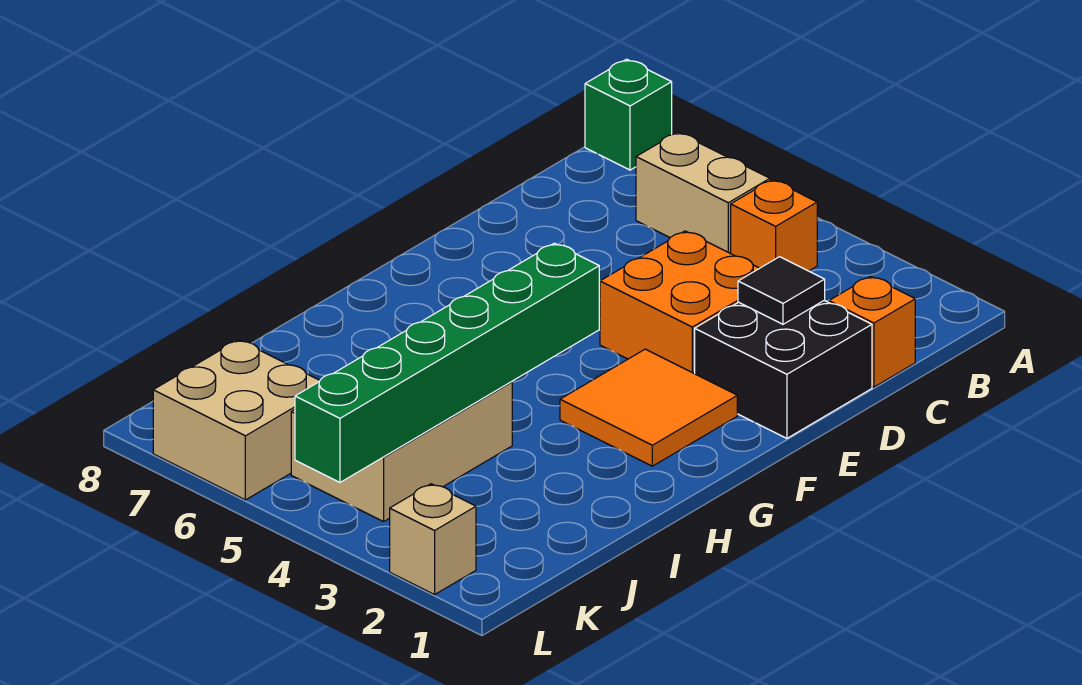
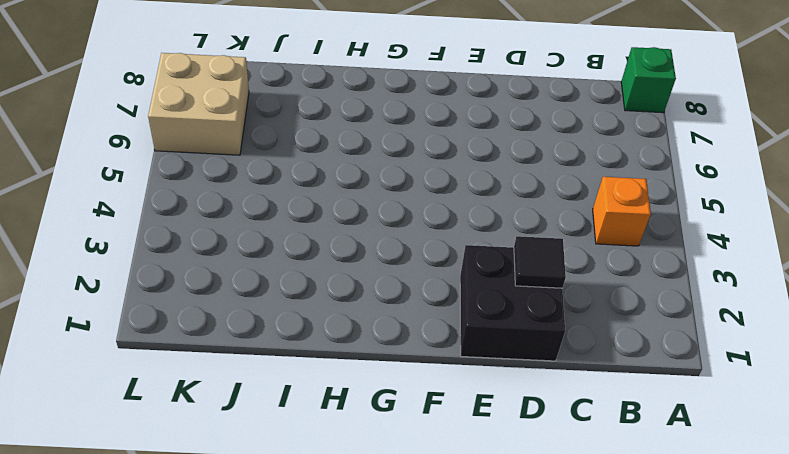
none -> tan brick B5:B6 level 1
none -> orange brick C1 level 1
none -> orange brick D3:E4 level 1

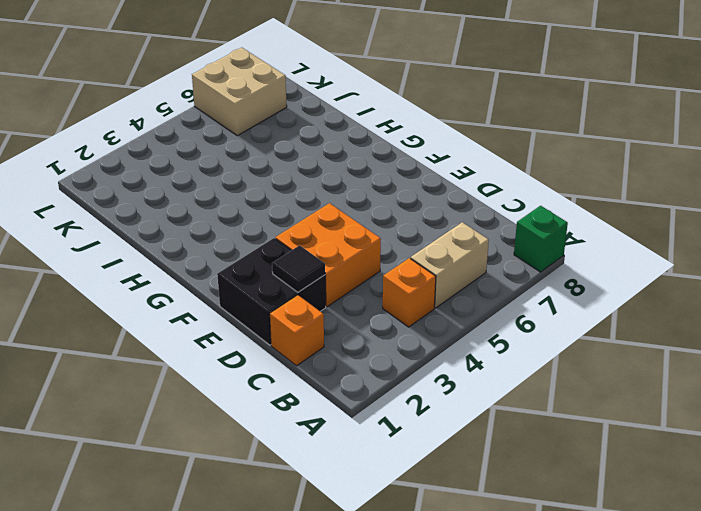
none -> orange tile F2:G3 level 1
none -> tan brick I4:K5 level 1
none -> tan brick L2 level 1

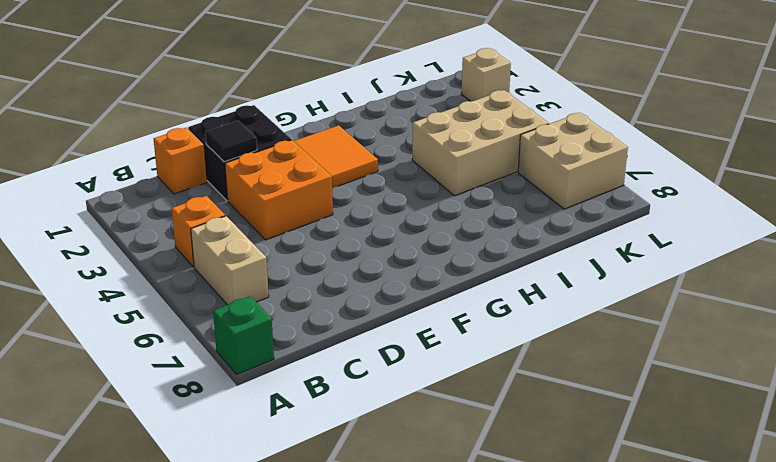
none -> green brick G4:L4 level 2

